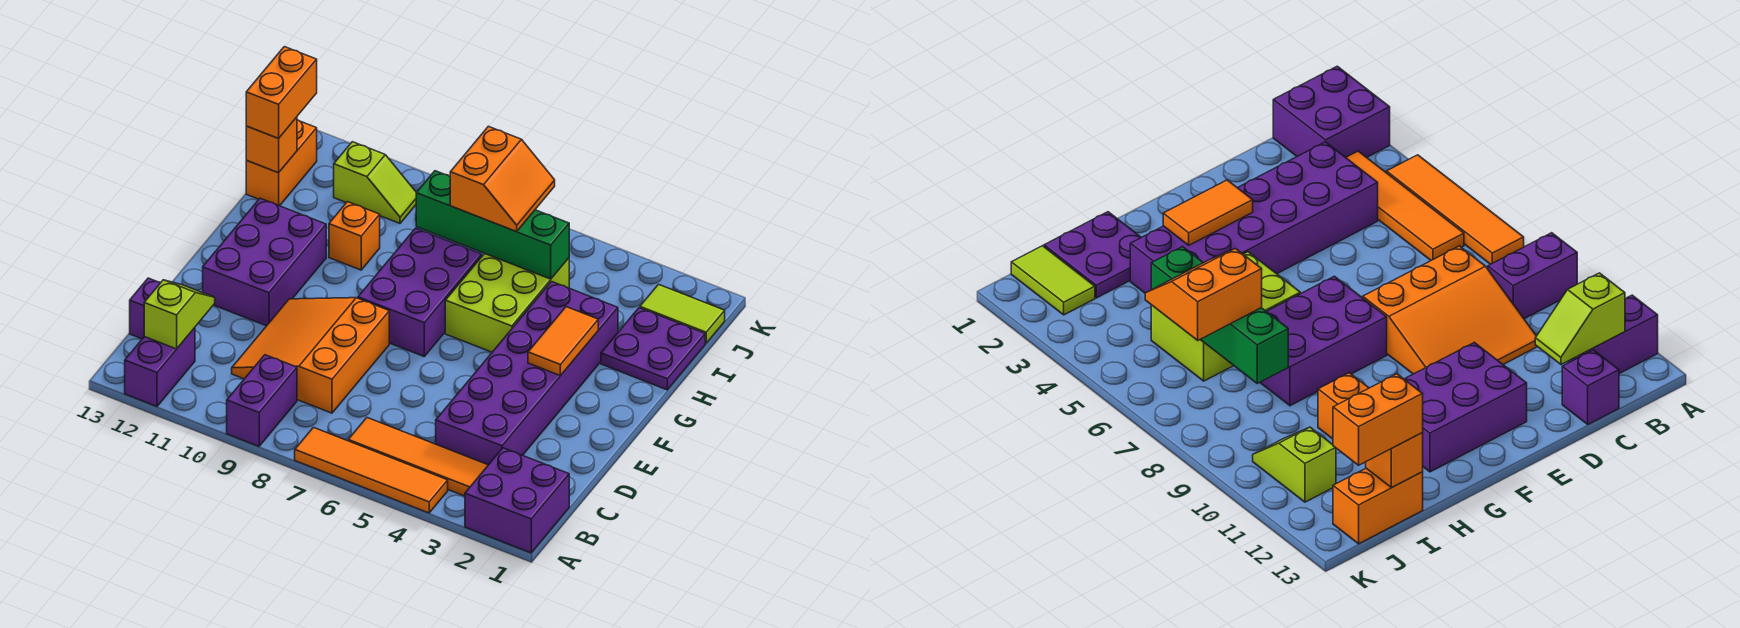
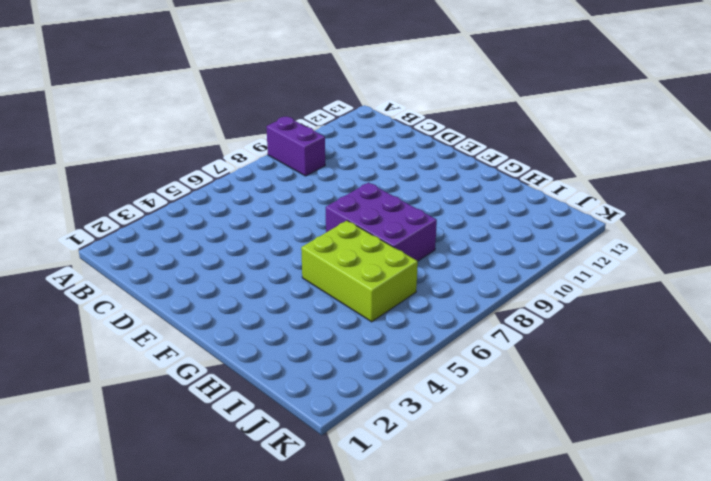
none -> purple brick A1:B2 level 1
none -> orange tile A4:A7 level 1
none -> purple brick A12:B12 level 1

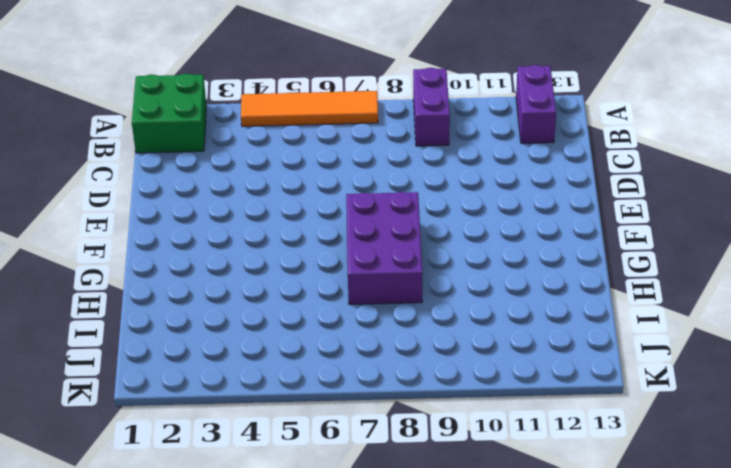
green brick A1:B2 level 1 -> purple brick A1:B2 level 1
none -> orange tile B3:B6 level 1
none -> purple brick C3:H4 level 1
none -> orange slope C8:E10 level 1 top 8

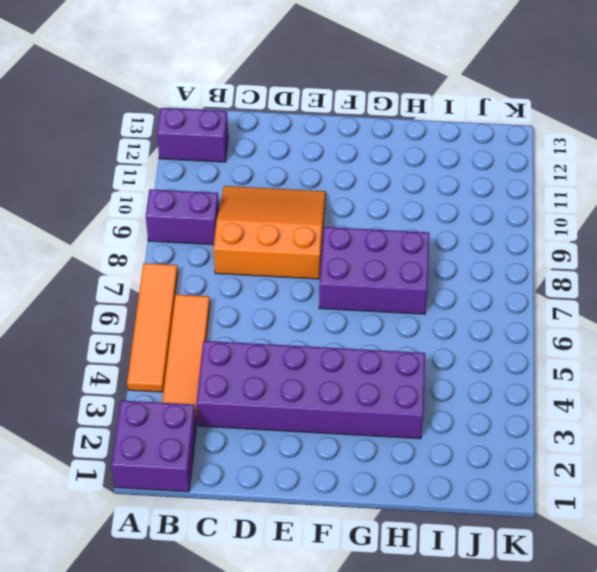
none -> purple brick C13 level 1
none -> purple brick E11:G12 level 1
none -> lime brick G5:I6 level 1

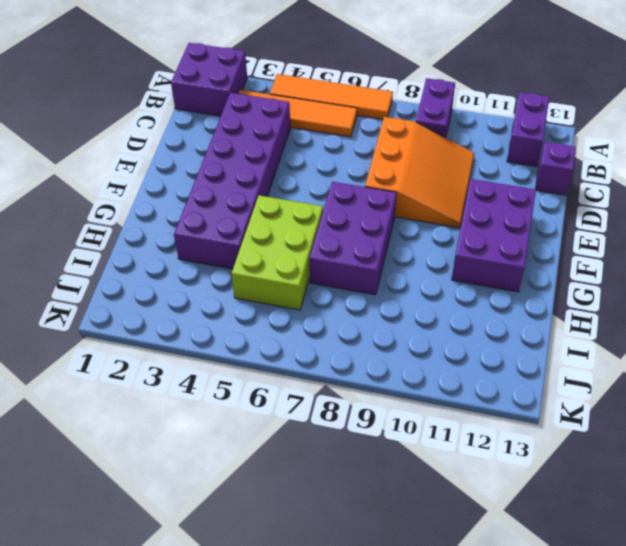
none -> purple plate H1:I2 level 1
none -> orange brick H10 level 1
none -> orange brick I13:J13 level 1

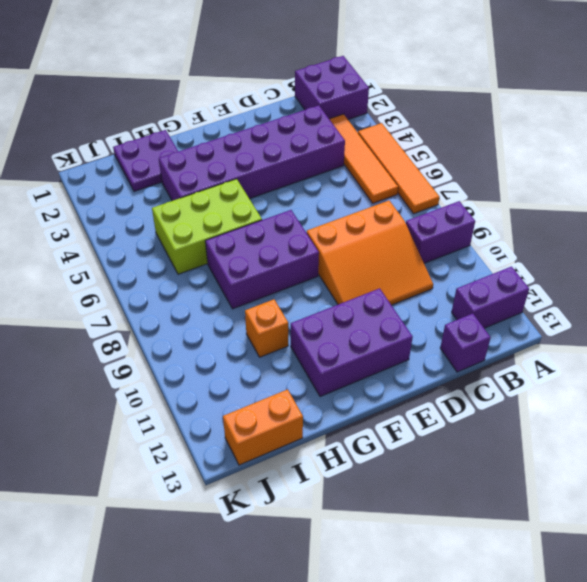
none -> lime tile J1:J2 level 1
none -> lime slope J10:J11 level 1 top 11
none -> lime slope B12:C12 level 2 top B

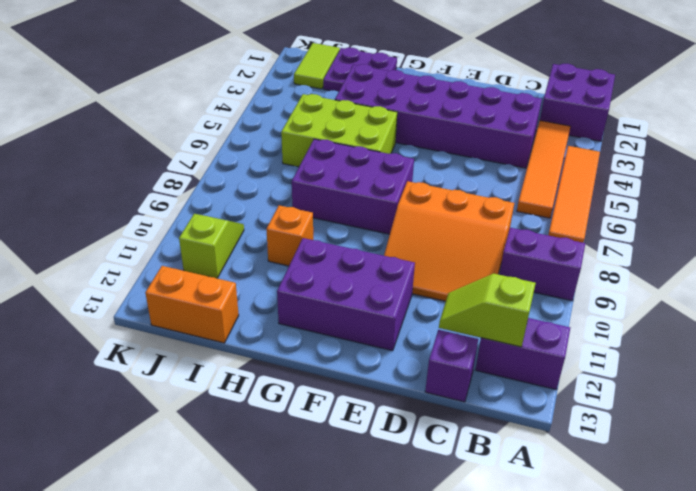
none -> orange tile F3:G3 level 2
none -> green brick I5:I8 level 2
none -> orange brick I13 level 2

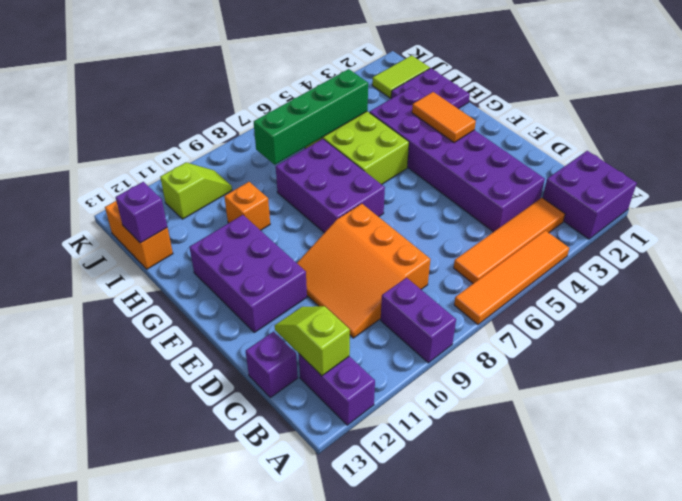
purple brick I13 level 2 -> orange brick I13 level 2
none -> orange slope I6:J7 level 3 top 7
none -> orange brick I13:J13 level 3

